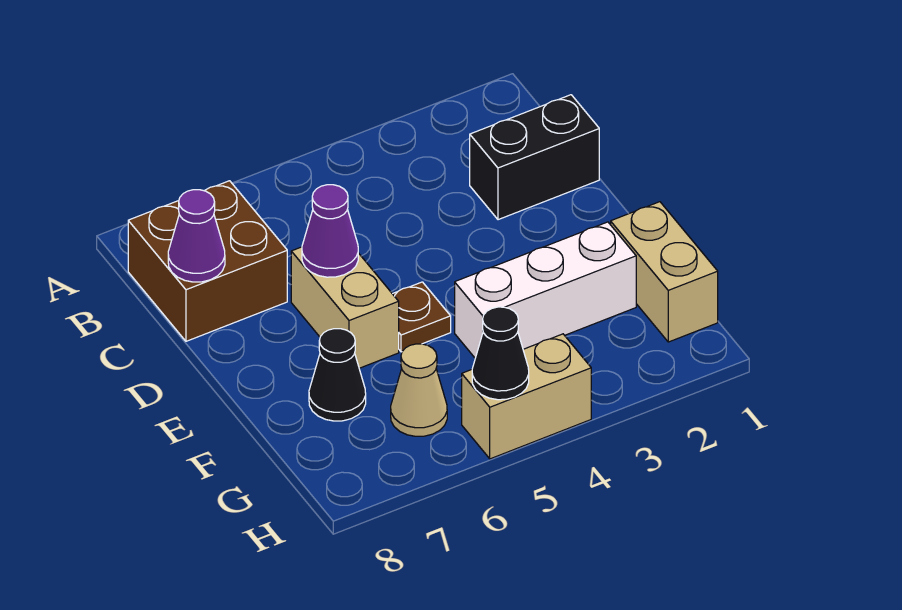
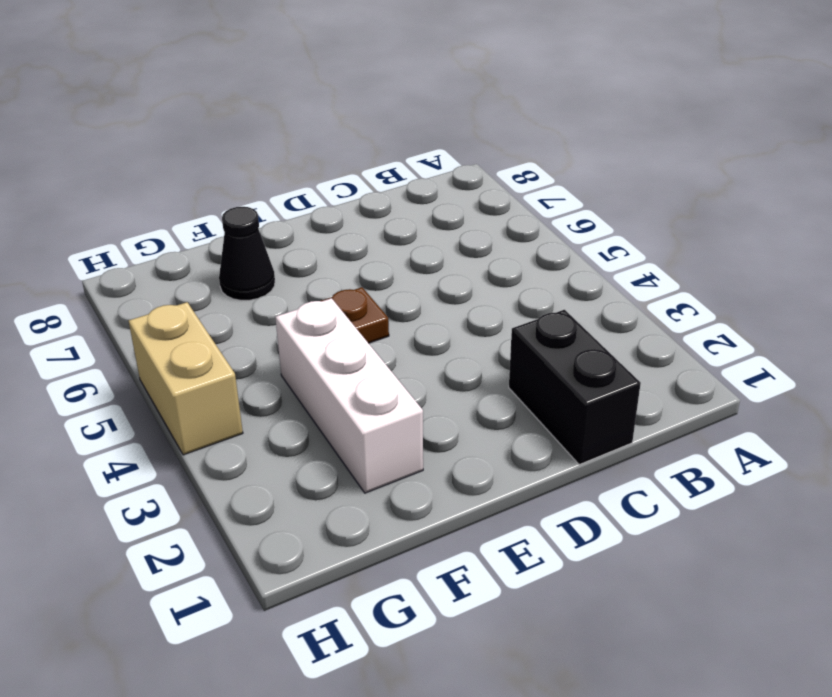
none -> brown brick B7:C8 level 1
none -> tan brick D6:E6 level 1
none -> tan brick F1:G1 level 1

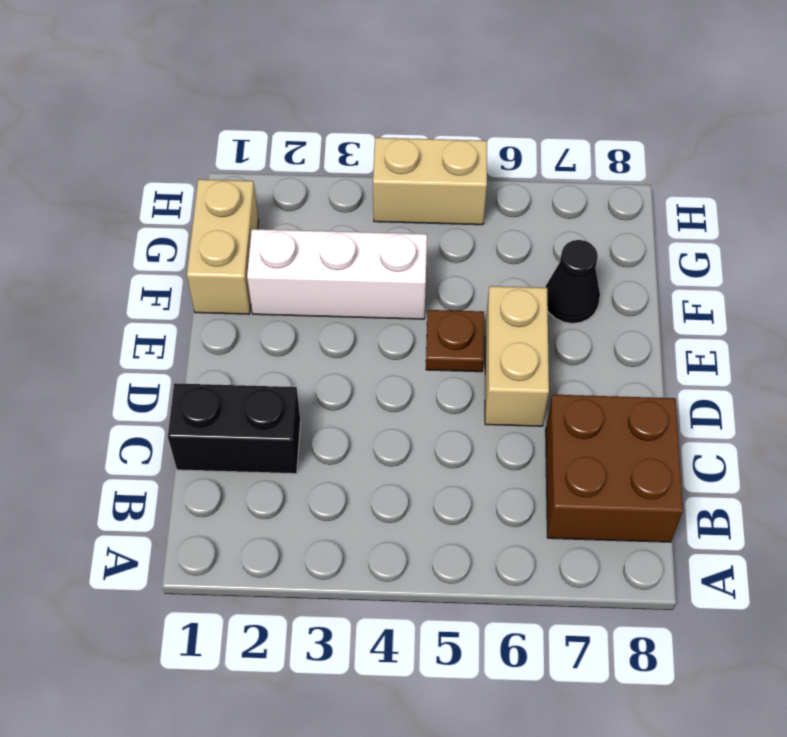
none -> tan cone G6 level 1
none -> purple cone C8 level 2
none -> purple cone D6 level 2

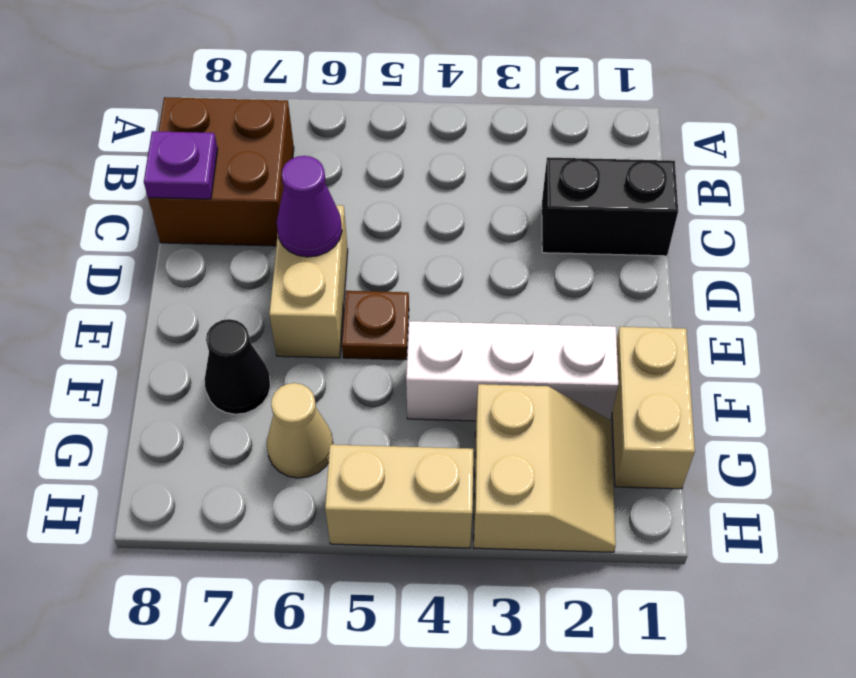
purple plate C8 level 2 -> purple cone C8 level 2
tan slope G2:H3 level 1 top 3 -> none
none -> black cone H5 level 2

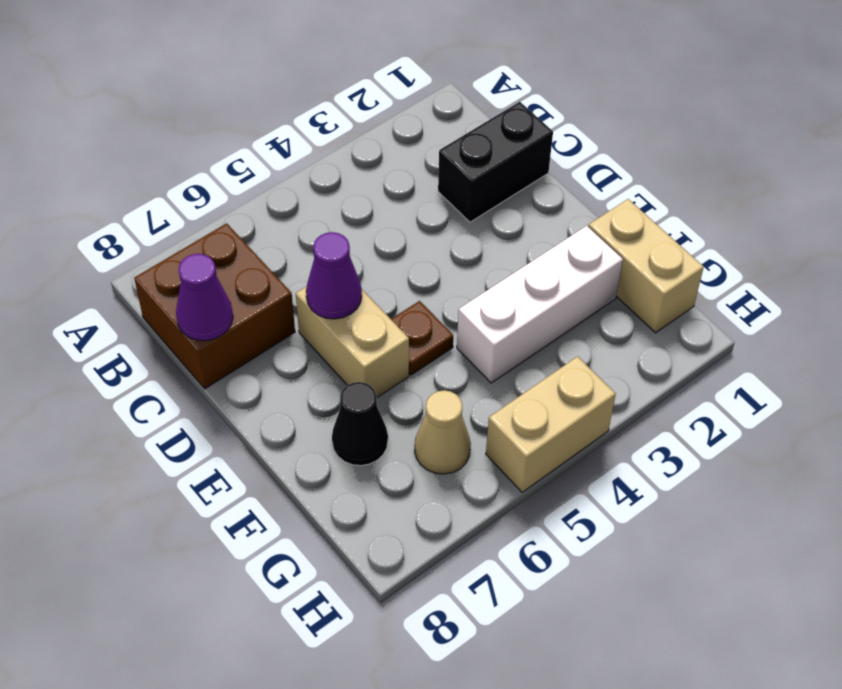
none -> black cone H5 level 2

